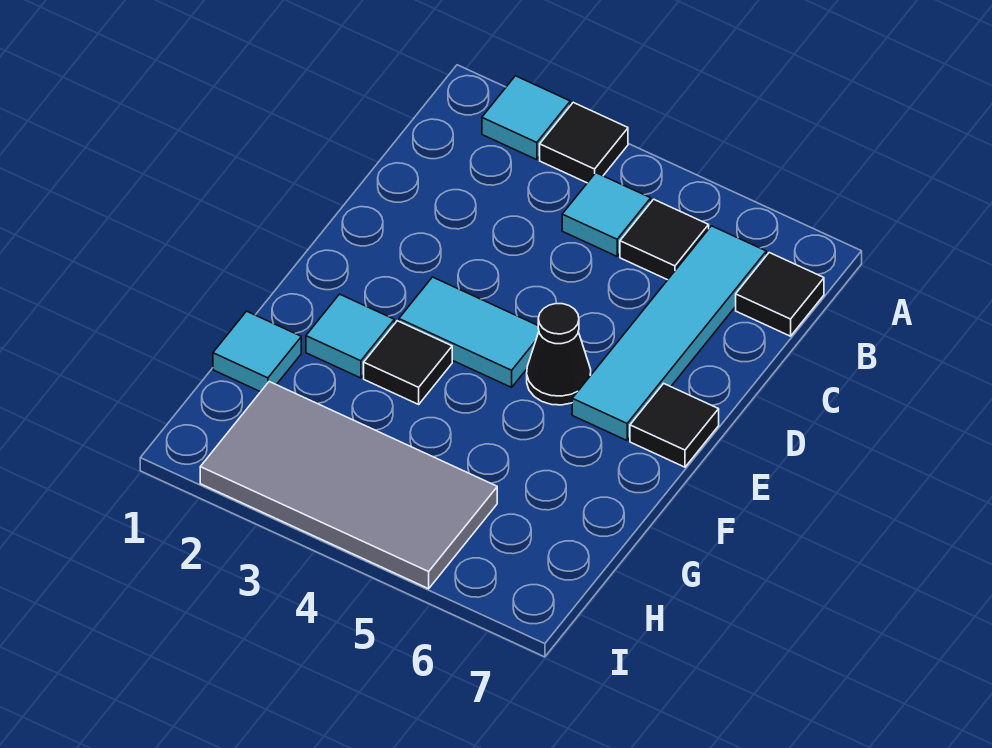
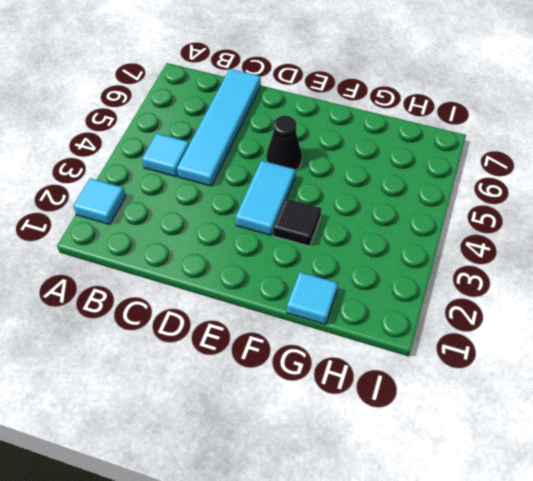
cyan tile C4:C7 level 1 -> cyan tile B6:E6 level 1
none -> black tile A3 level 1
none -> black tile B5 level 1
none -> black tile B7 level 1

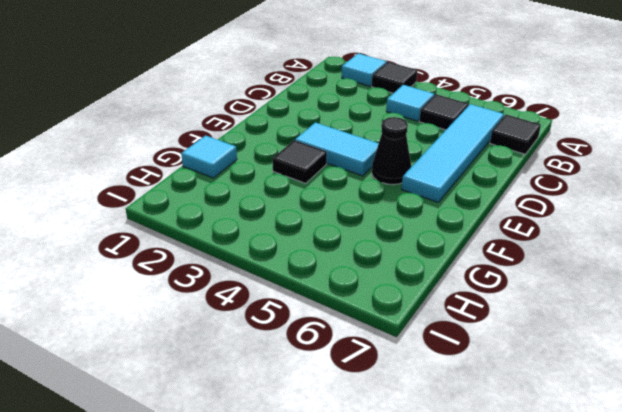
none -> black tile E7 level 1
none -> cyan tile F2 level 1
none -> grey tile H2:I5 level 1

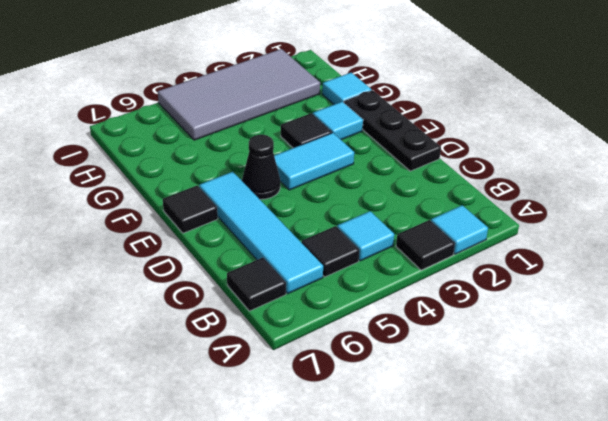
black plate D1:F1 level 1 -> none

